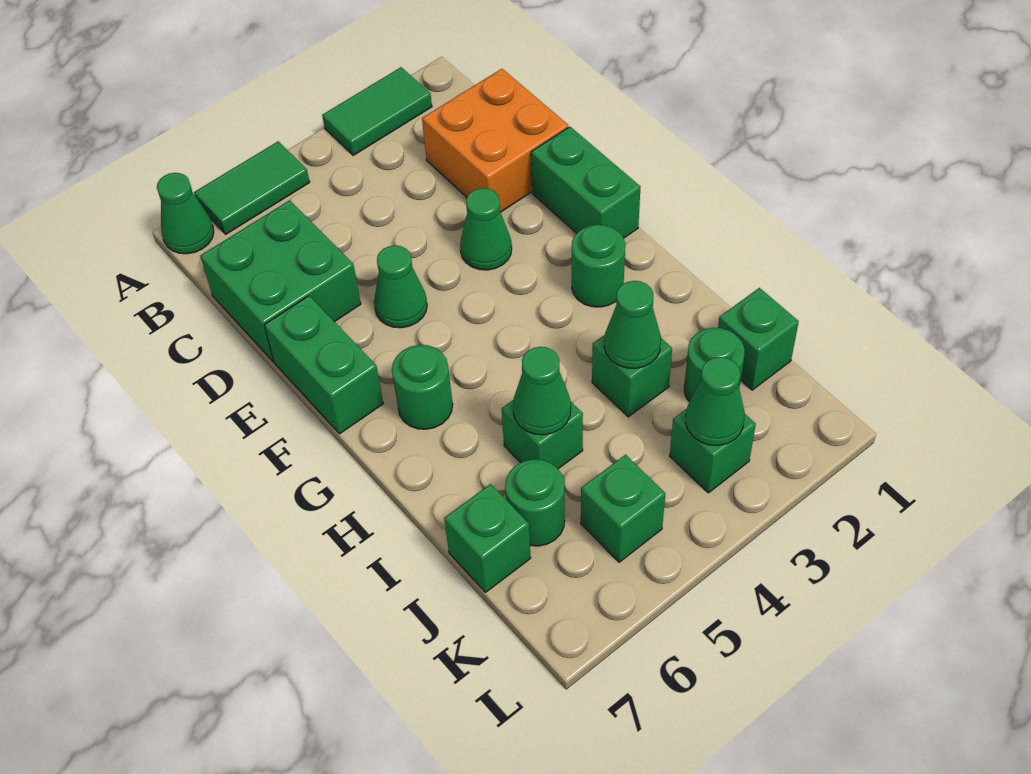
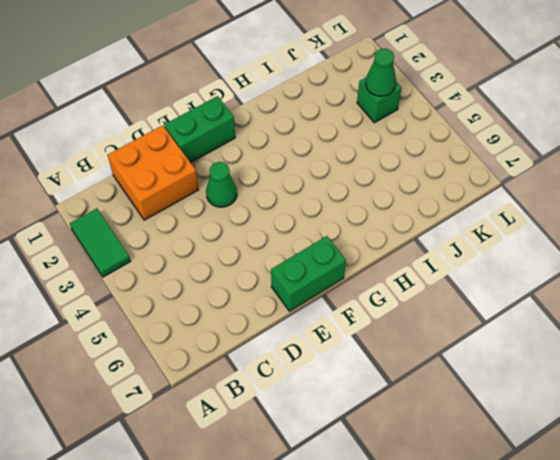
none -> green tile A5:A6 level 1
none -> green cone A7 level 1
none -> green brick C6:D7 level 1

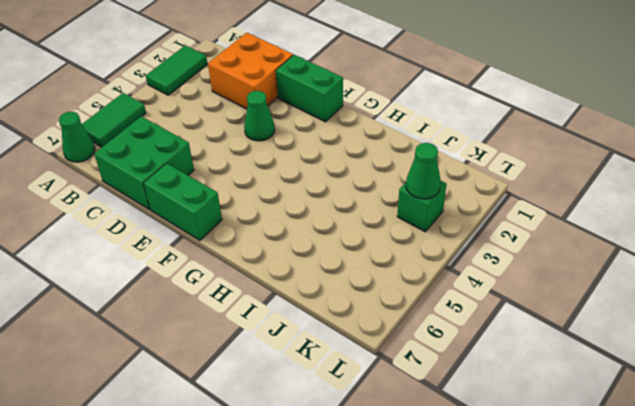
none -> green cone E5 level 1
none -> green round brick G2 level 1
none -> green round brick G6 level 1

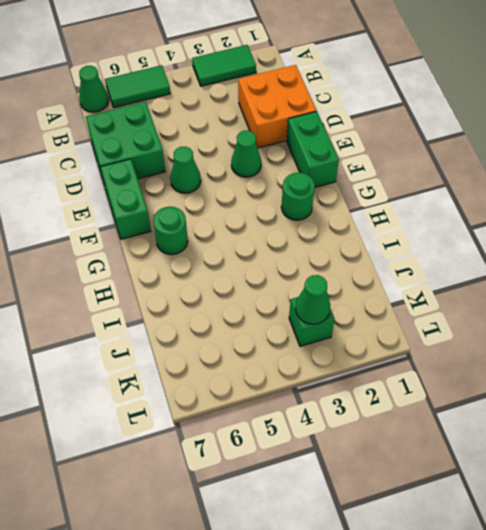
none -> green brick I3 level 1
none -> green brick I5 level 1
none -> green brick J1 level 1

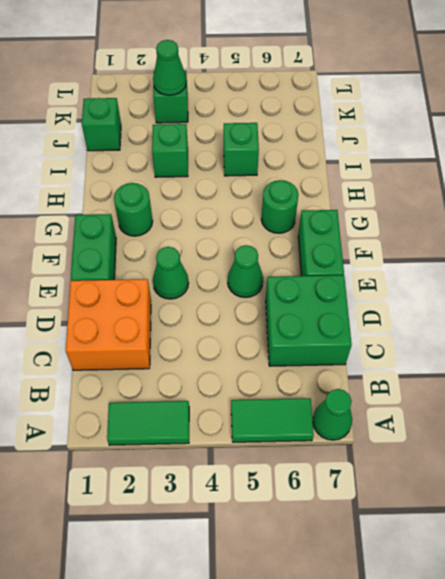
none -> green round brick J2 level 1
none -> green round brick J6 level 1
none -> green brick J7 level 1

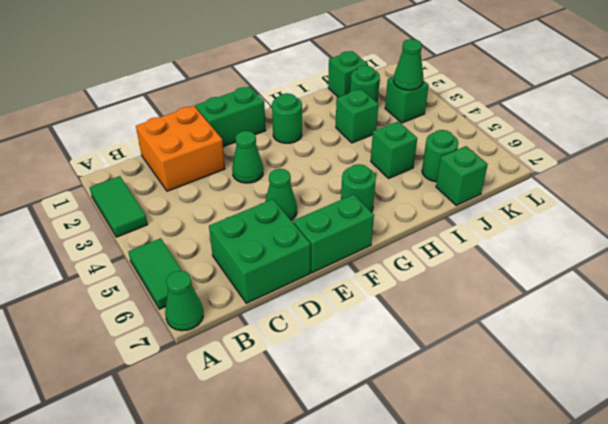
none -> green brick K5 level 1
none -> green cone I3 level 2
none -> green cone I5 level 2

